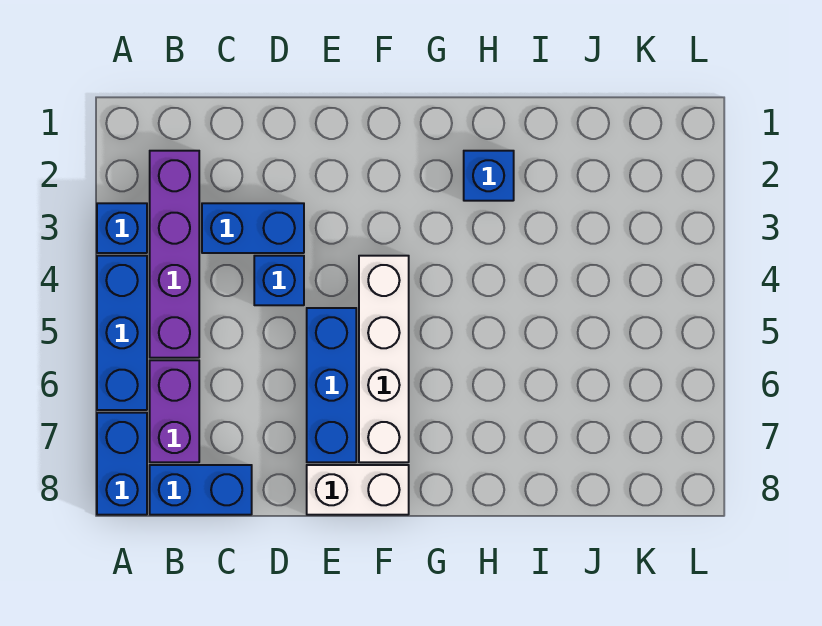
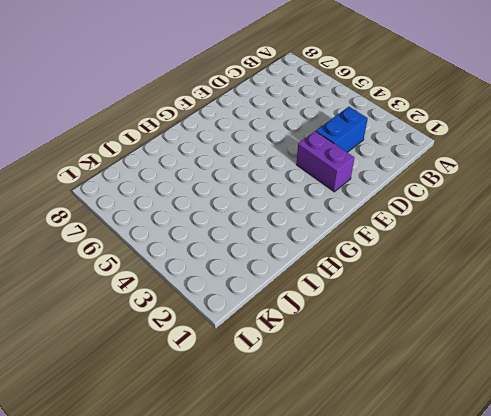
purple brick E2:E3 level 1 -> purple brick B6:B7 level 1
none -> blue brick A3 level 1
none -> blue brick A4:A6 level 1
none -> blue brick A7:A8 level 1

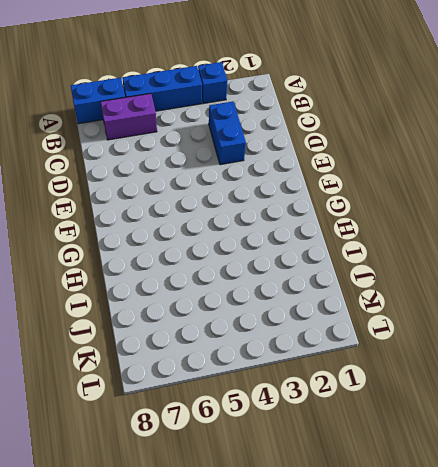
none -> purple brick B2:B5 level 1
none -> blue brick B8:C8 level 1
none -> blue brick D4 level 1

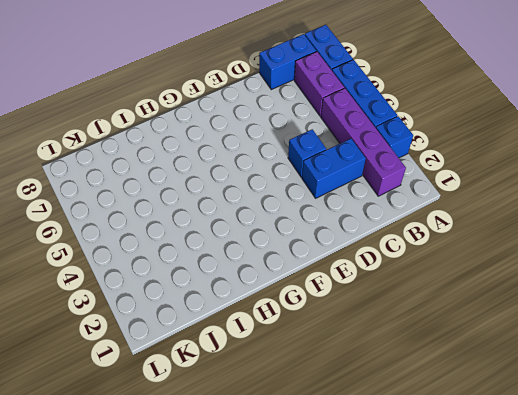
none -> blue brick E5:E7 level 1
none -> white brick E8:F8 level 1
none -> white brick F4:F7 level 1

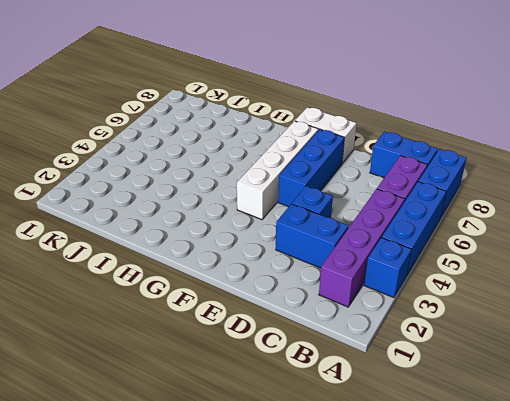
none -> blue brick H2 level 1

